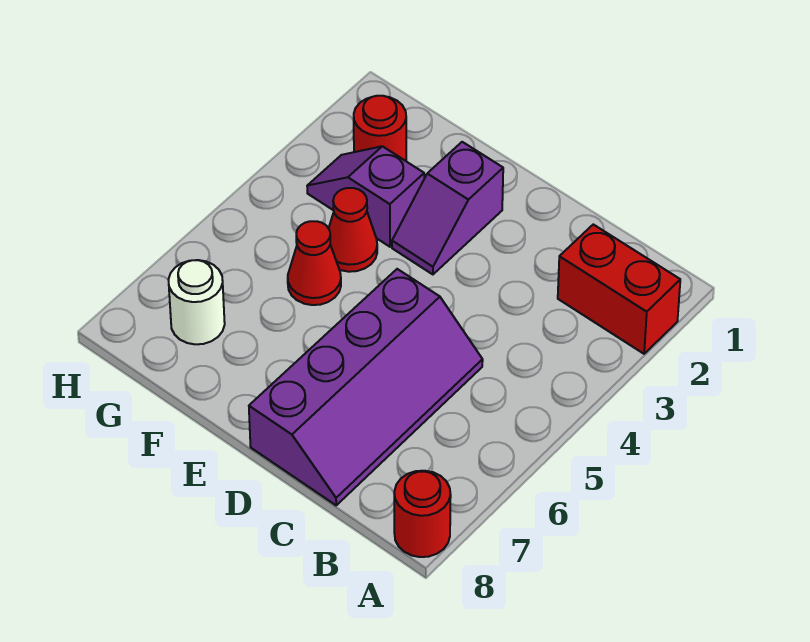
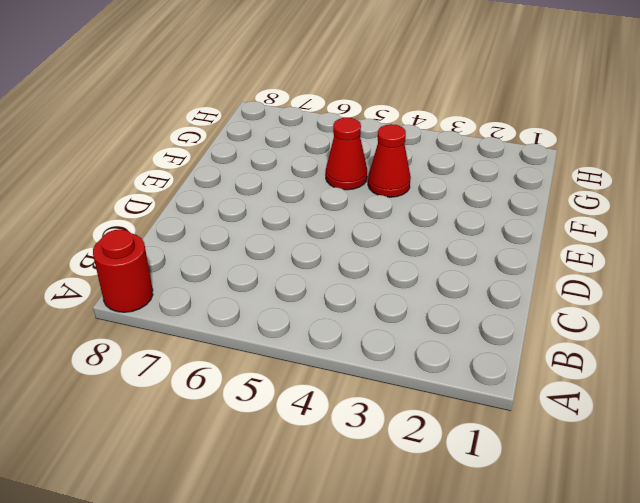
none -> red brick A2:B2 level 1
none -> purple slope C5:D8 level 1 top D

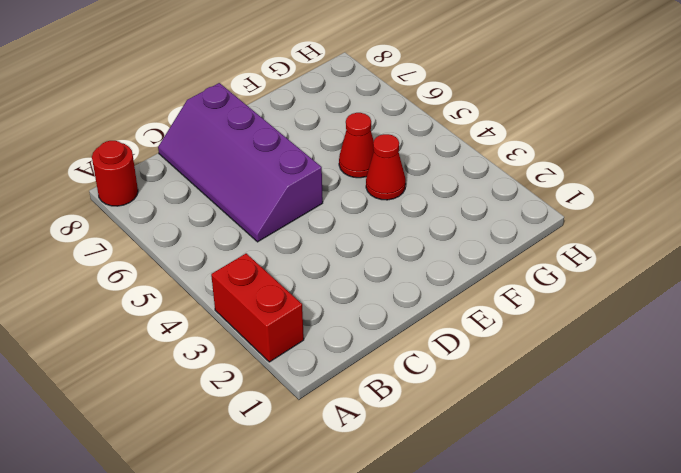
red brick A2:A3 level 1 -> red brick A2:B2 level 1
none -> purple slope E2:E3 level 1 top 2
none -> purple slope F3:G3 level 1 top F

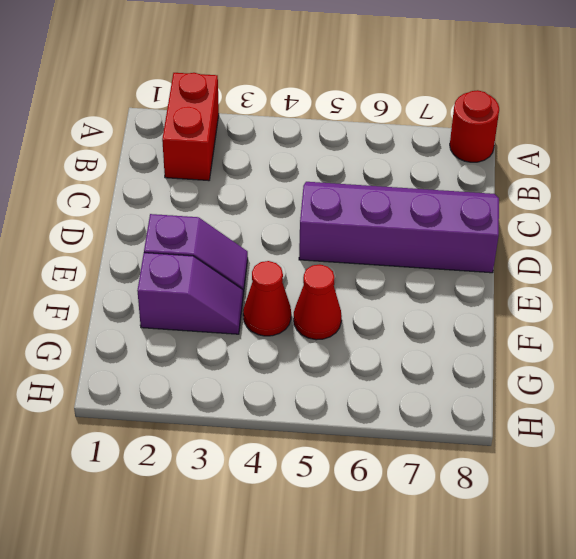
purple slope F2:F3 level 1 top 2 -> purple slope F3:G3 level 1 top F
none -> red round brick G2 level 1
none -> white round brick G7 level 1

